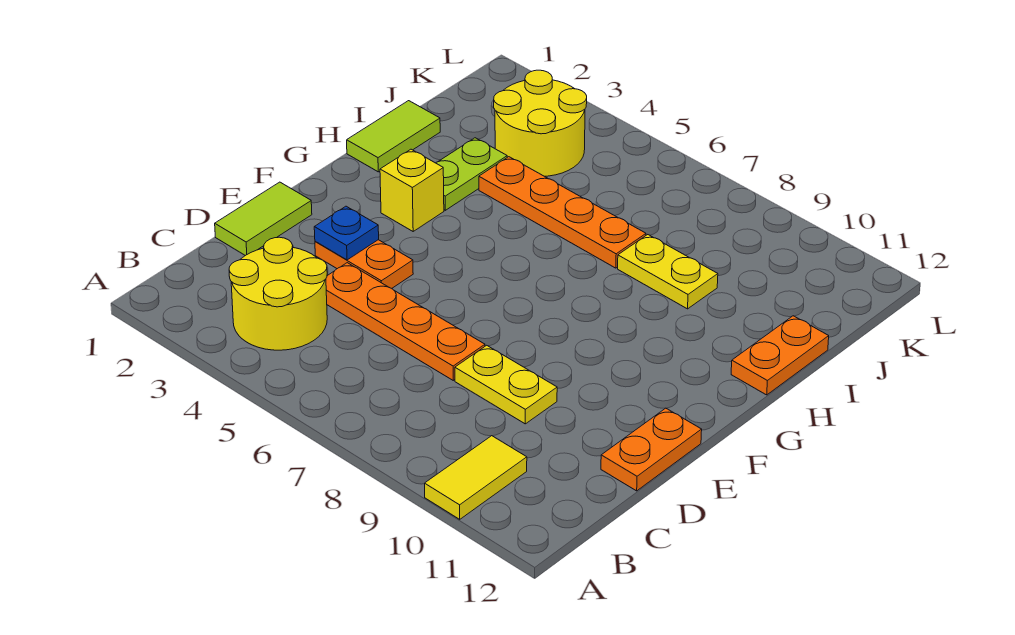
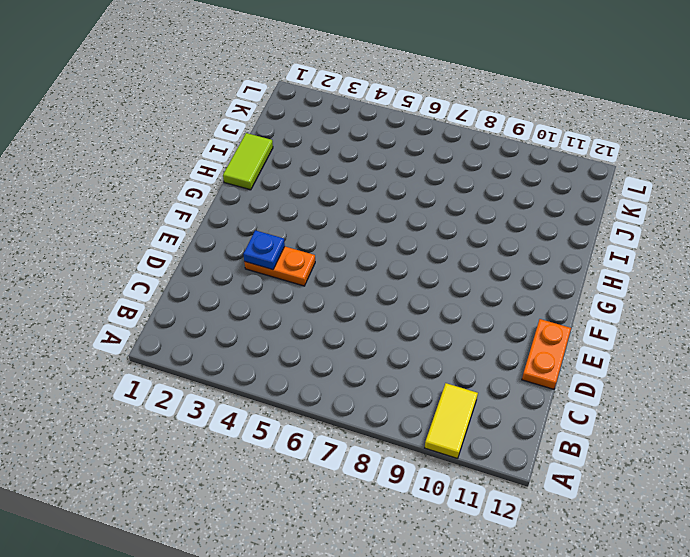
none -> yellow round brick B3:C4 level 1
none -> lime tile D1:E1 level 1
none -> orange plate D4:D7 level 1

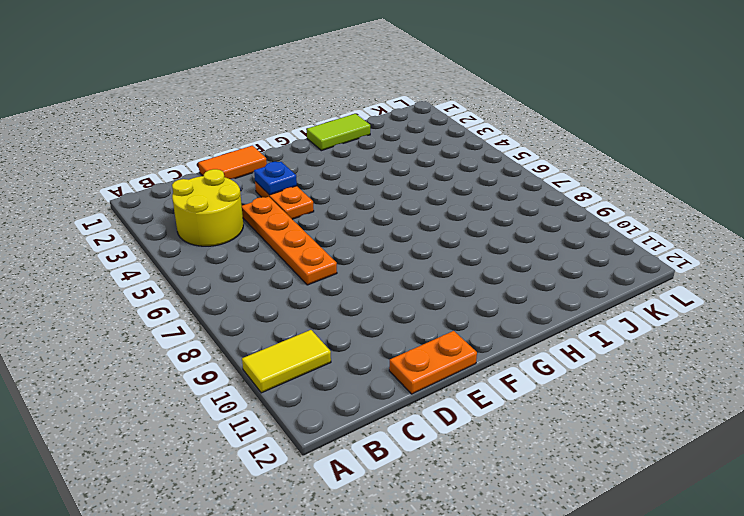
orange tile D1:E1 level 1 -> lime tile D1:E1 level 1
none -> yellow plate D8:D9 level 1
none -> yellow brick G3 level 1
none -> lime plate H3:I3 level 1

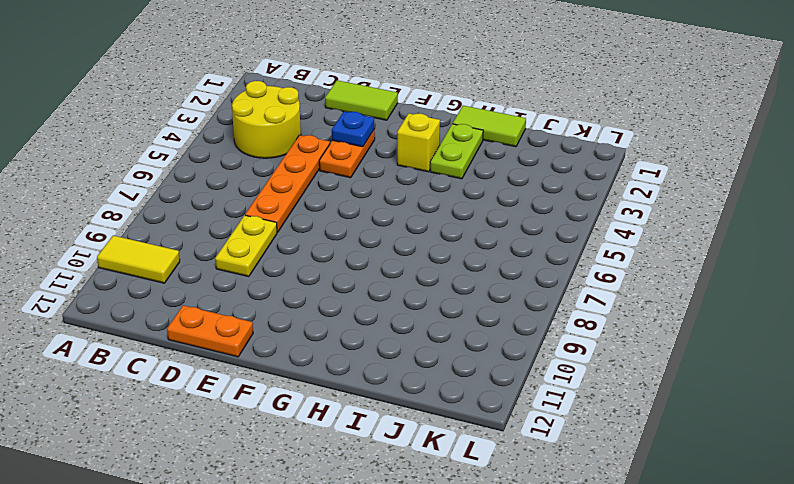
lime plate H2:H3 level 1 -> lime plate H3:I3 level 1
none -> orange plate H12:I12 level 1
none -> orange plate I4:I7 level 1
none -> yellow plate I8:I9 level 1

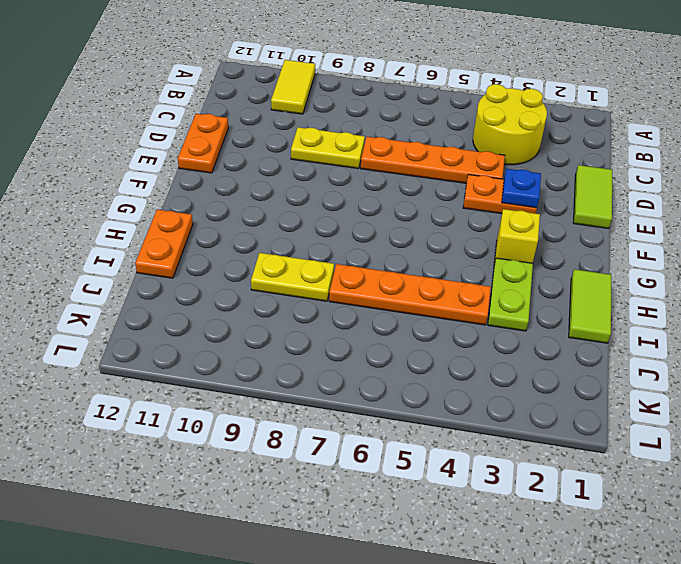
none -> yellow round brick J3:K4 level 1

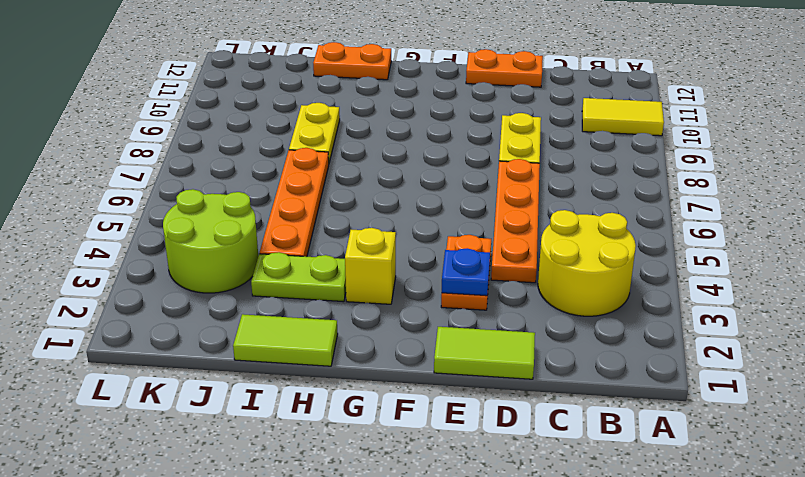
lime round brick J3:K4 level 1 -> yellow round brick J3:K4 level 1

